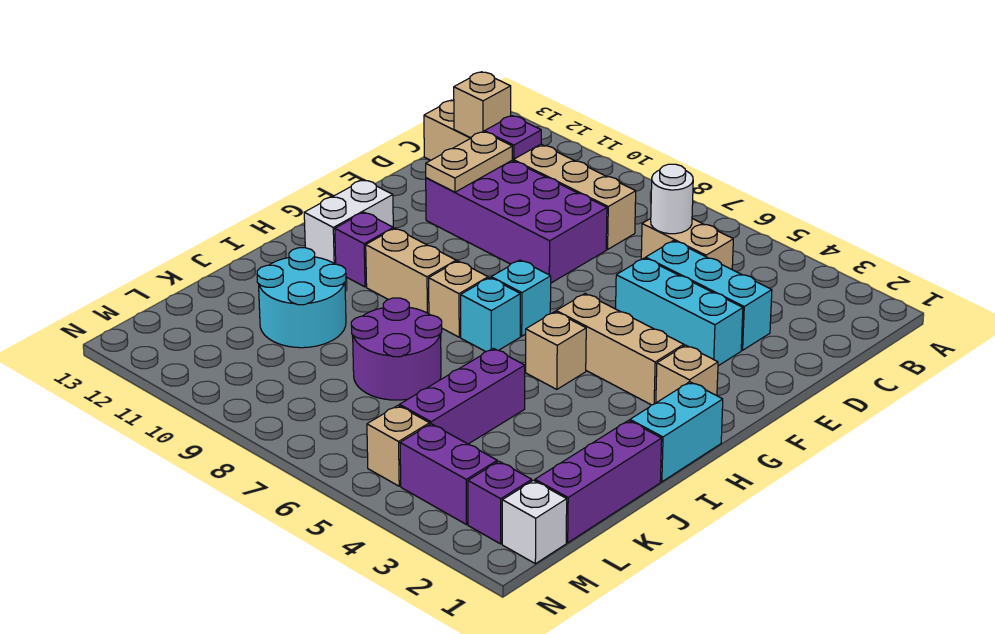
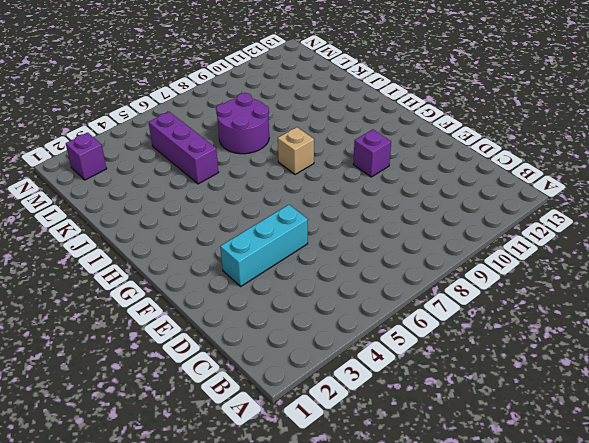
purple brick F10 level 1 -> purple brick H11 level 1
none -> tan brick C5:C6 level 1
none -> tan brick C8:C13 level 1
none -> cyan brick D3:D5 level 1

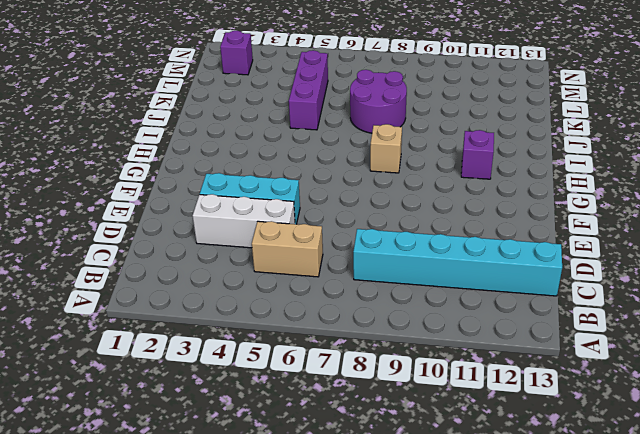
cyan brick C8:C13 level 1 -> tan brick C8:C13 level 1
white brick D3:D5 level 1 -> cyan brick D3:D5 level 1
none -> purple brick D8:E11 level 1
none -> tan brick G2 level 1
none -> tan brick G3:G5 level 1

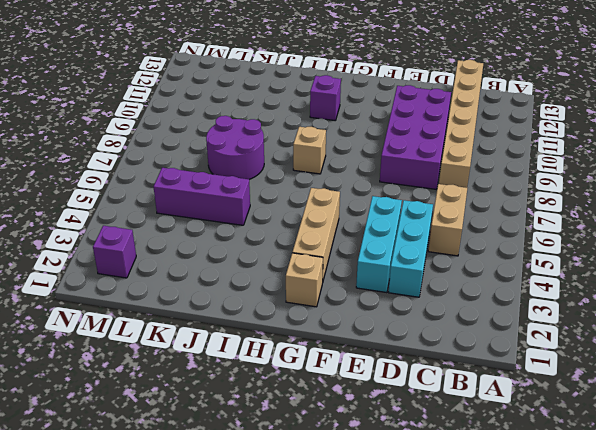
none -> cyan brick G7 level 1
none -> white brick G12:H12 level 1
none -> cyan brick H1:I1 level 1

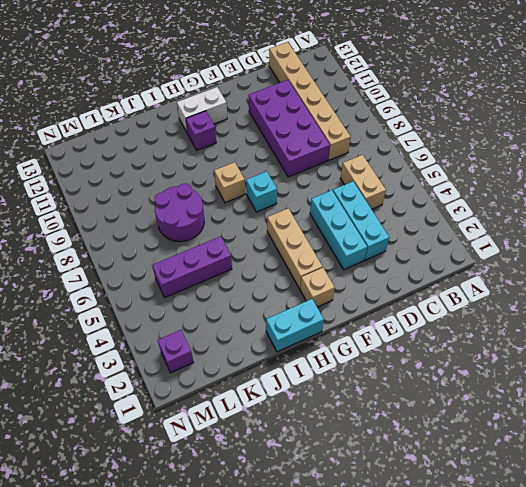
none -> tan brick H5 level 1
none -> cyan brick H7 level 1
none -> tan brick H9:H10 level 1

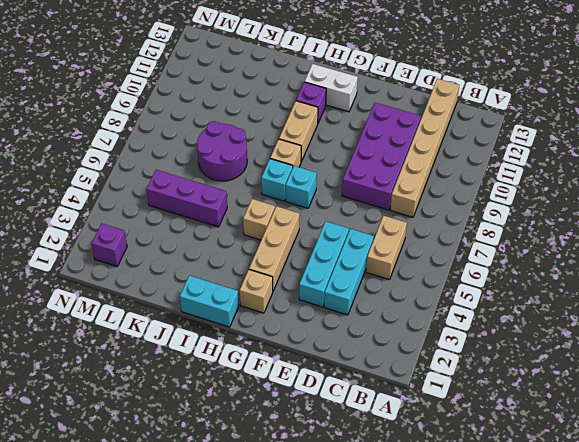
none -> purple brick J1:L1 level 1
none -> cyan round brick J10:K11 level 1
none -> white brick M1 level 1

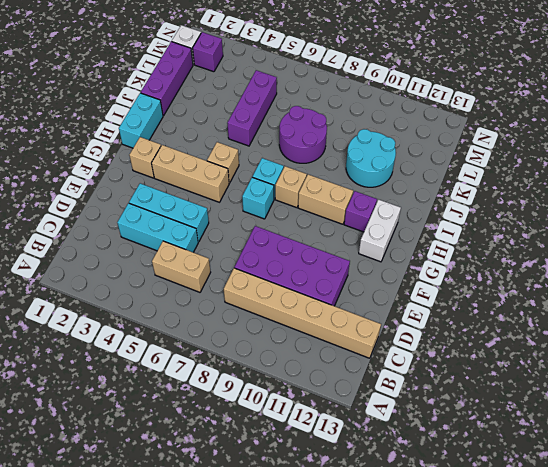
none -> purple brick M3:M4 level 1
none -> tan brick M5 level 1
none -> white round brick C6 level 2

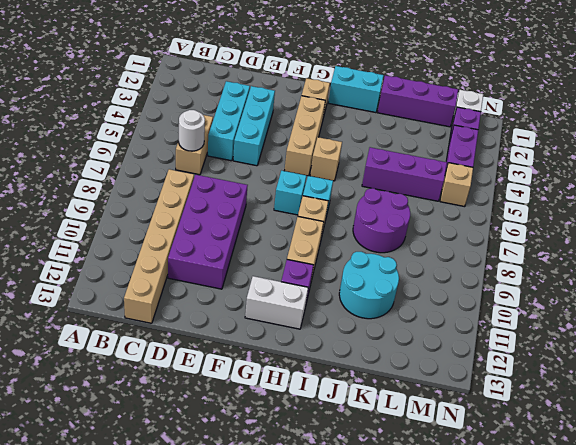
none -> purple plate C11 level 2
none -> tan brick C12 level 2
none -> tan plate D11:E11 level 2

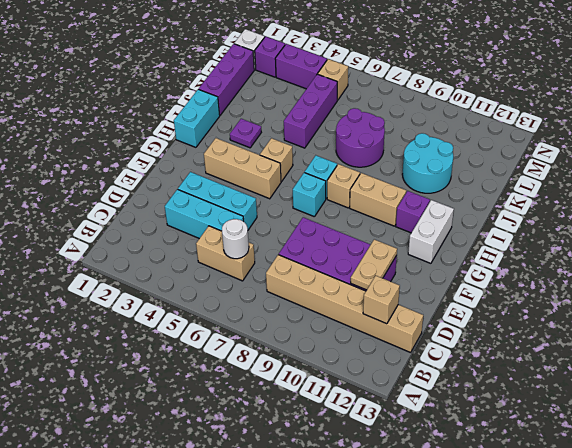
purple plate I3 level 1 -> purple plate C11 level 2
none -> tan brick G2 level 1

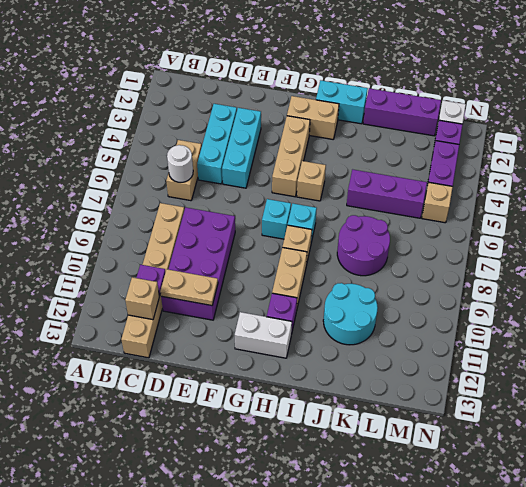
tan brick G2:H2 level 1 -> tan brick G2 level 1

